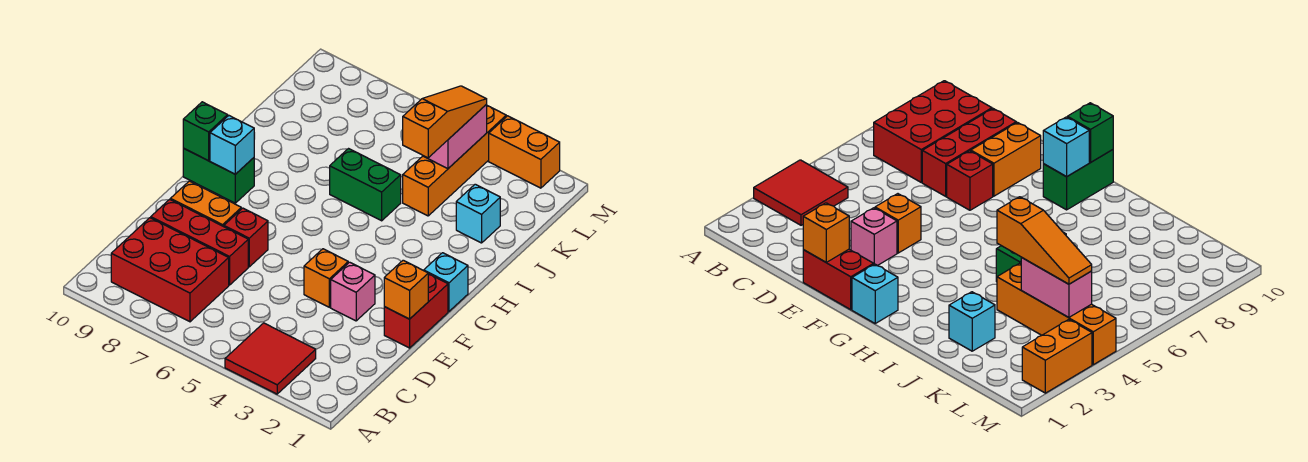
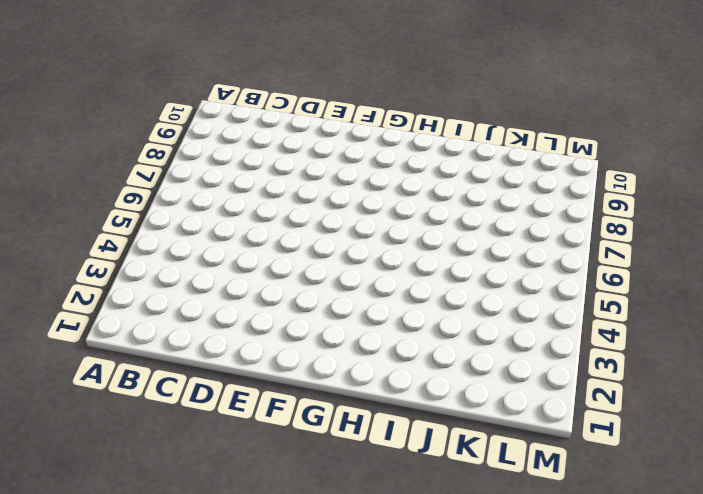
none -> red tile A3:B4 level 1
none -> red brick B7:C9 level 1
none -> red brick D7:D9 level 1

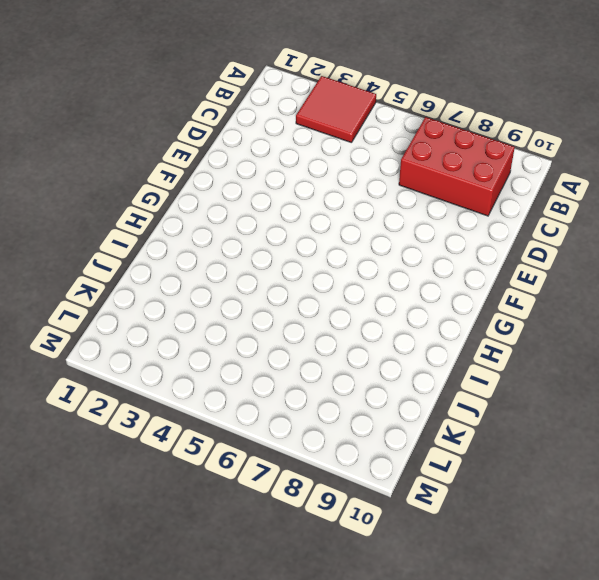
none -> red brick D7:D9 level 1
none -> red brick E1:F1 level 1
none -> pink brick E3 level 1

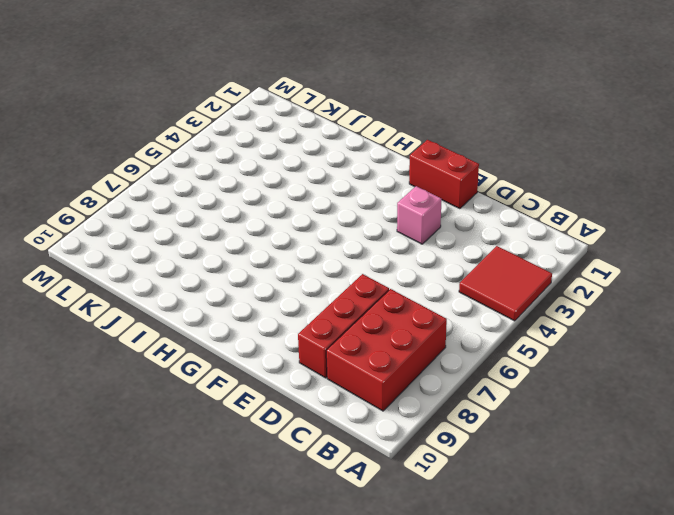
none -> orange brick E4 level 1
none -> red brick E7 level 1
none -> orange brick E8:E9 level 1

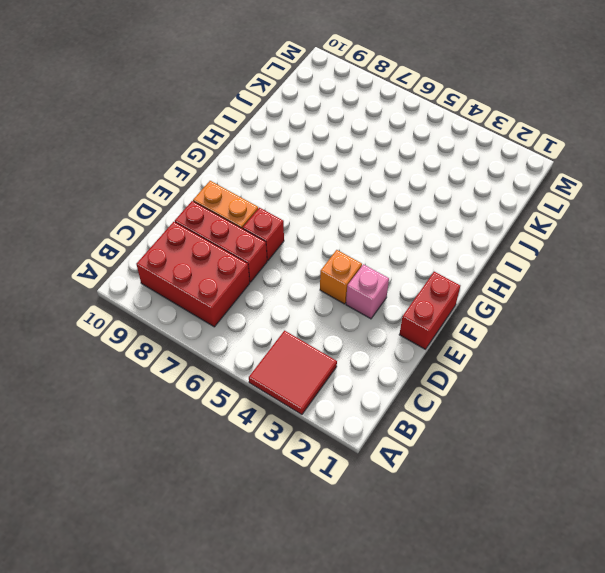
none -> cyan brick G1 level 1
none -> green brick G9:G10 level 1
none -> green brick I5:I6 level 1

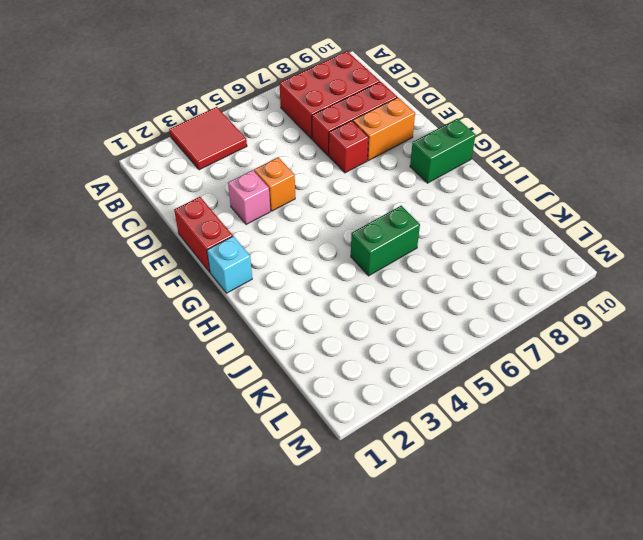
none -> cyan brick J2 level 1
none -> orange brick J4:M4 level 1
none -> orange brick M2:M3 level 1

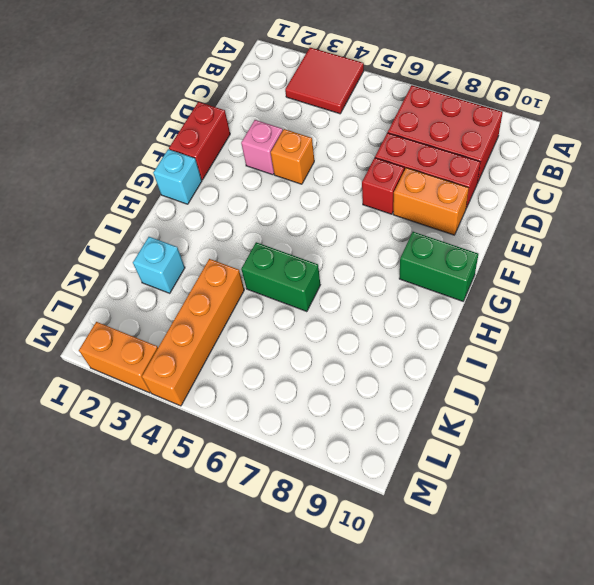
none -> orange brick E1 level 2
none -> cyan brick G9 level 2
none -> green brick G10 level 2

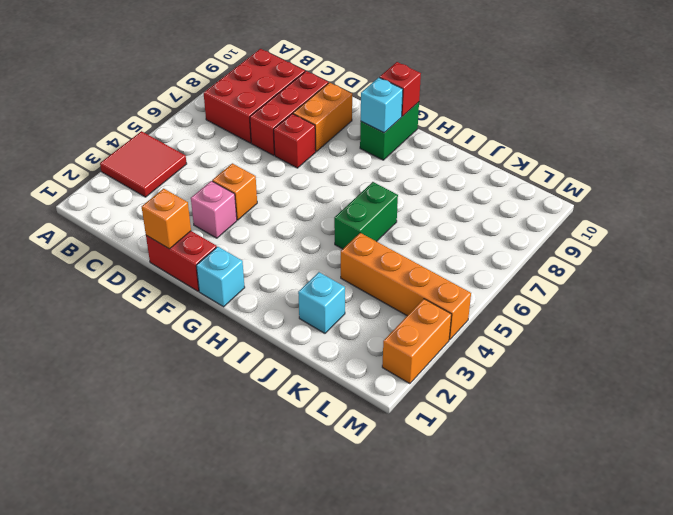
red brick G10 level 2 -> green brick G10 level 2
none -> pink brick K4:L4 level 2
none -> orange slope J4:L4 level 3 top J

